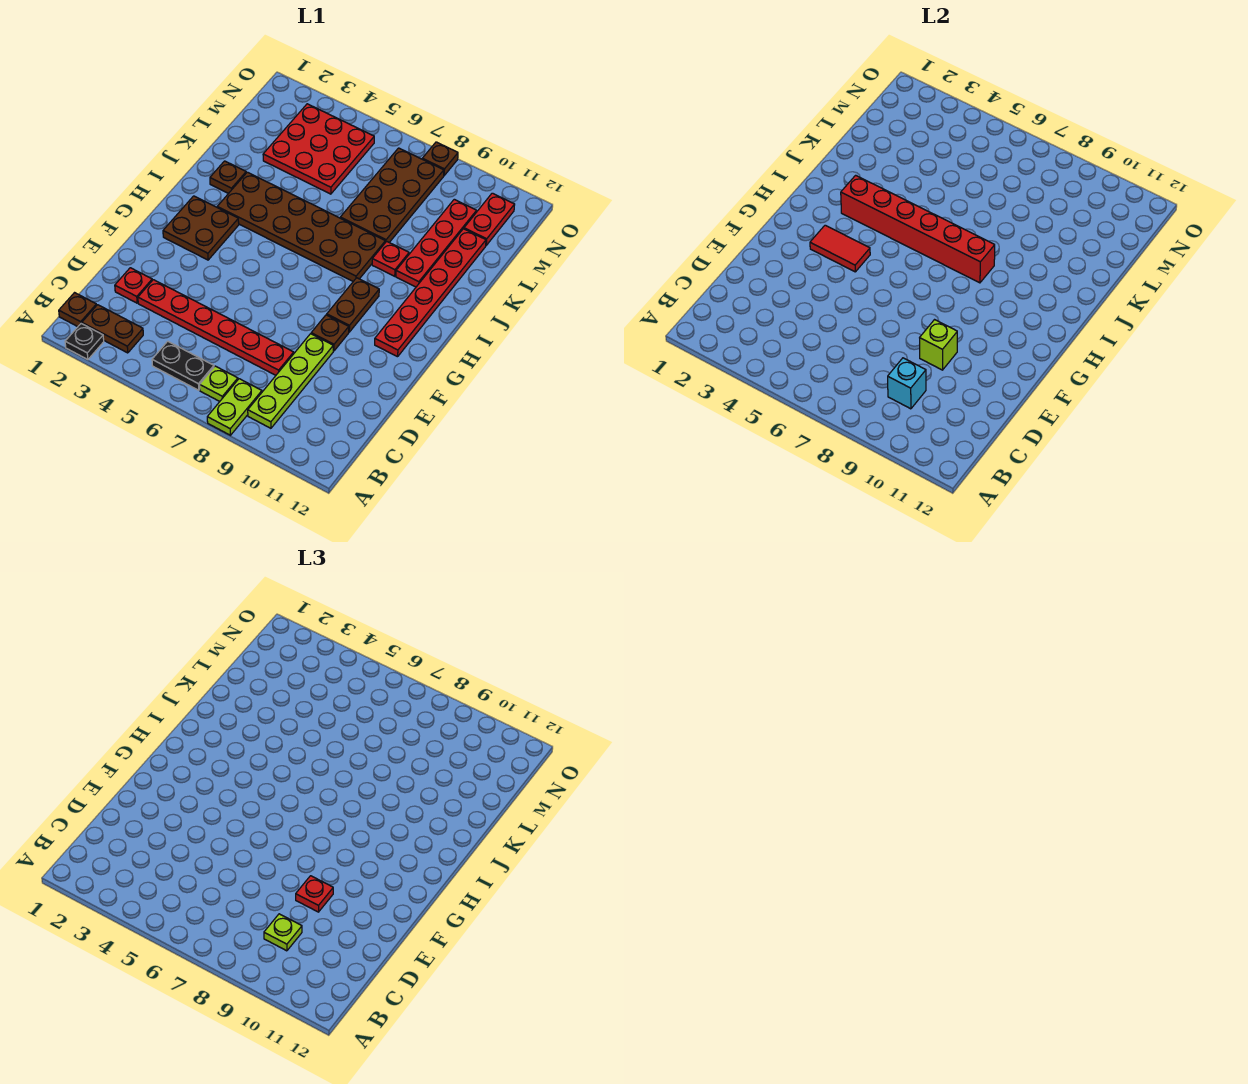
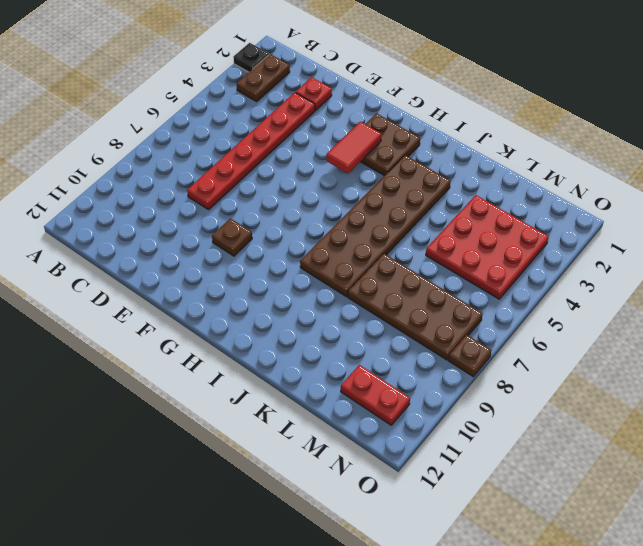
none -> lime plate A8:B8 level 1
none -> brown plate B1 level 1
none -> black plate B5:B6 level 1

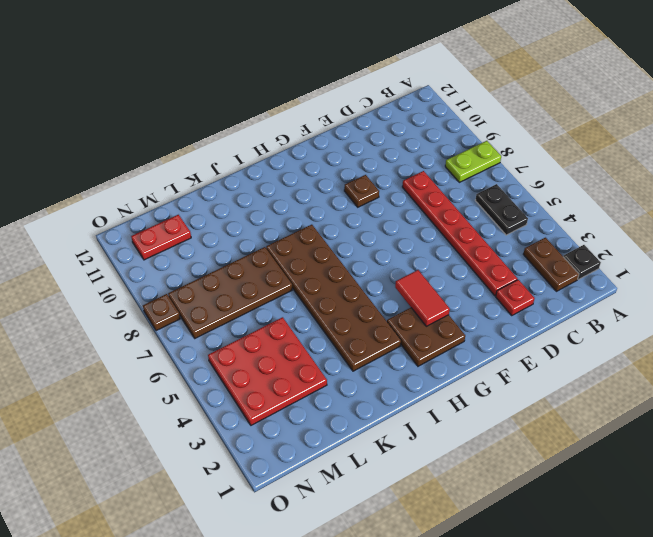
none -> brown plate B1 level 1
none -> lime plate B7 level 1
none -> lime plate B9:E9 level 1

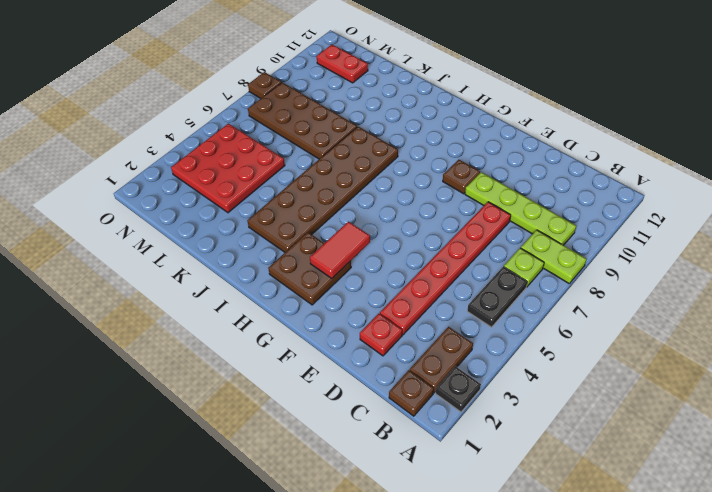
none -> brown plate G9:H9 level 1
none -> red plate G11:L11 level 1
none -> brown plate J2 level 1

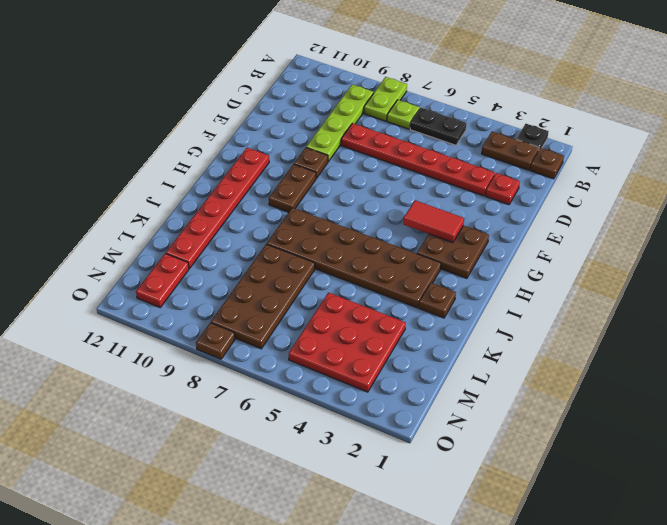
none -> red plate J9 level 1
none -> red plate J10:M10 level 1
none -> cyan brick C9 level 2

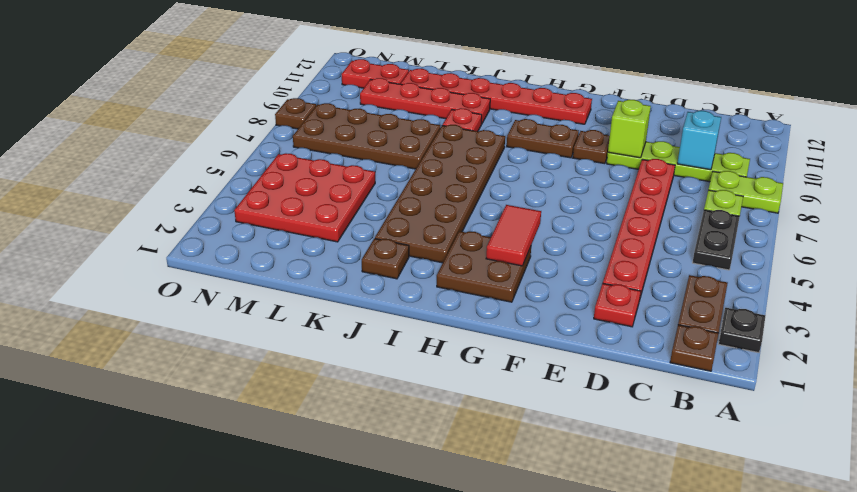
none -> red brick I3:I8 level 2
none -> lime plate C9 level 3
none -> red plate E9 level 3

